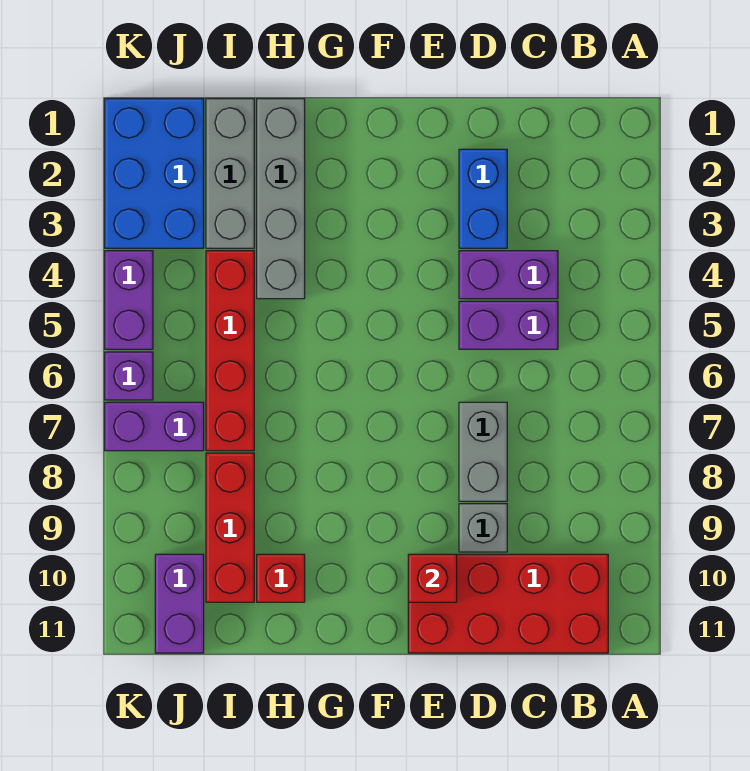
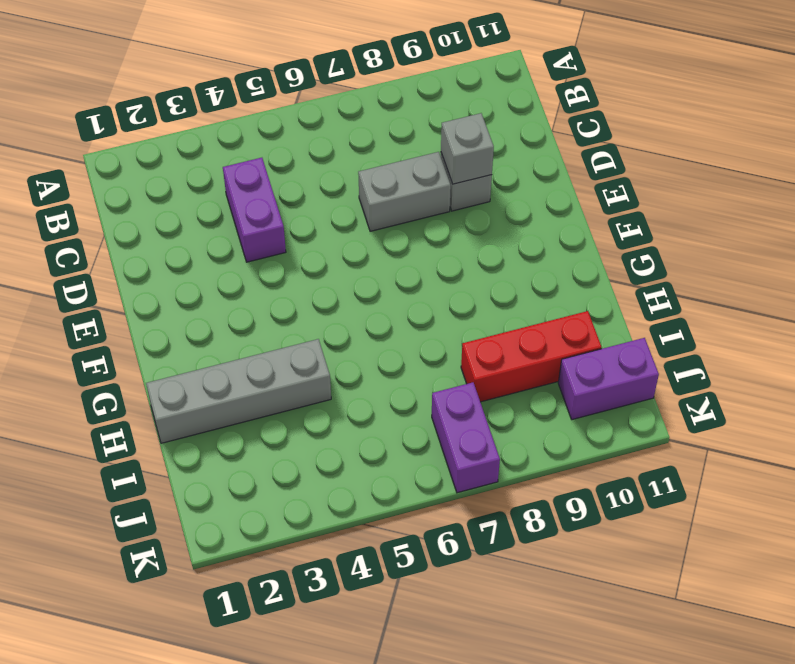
grey brick D9 level 2 -> none
none -> red brick B10:E11 level 1
none -> purple brick C5:D5 level 1
none -> blue brick D2:D3 level 1

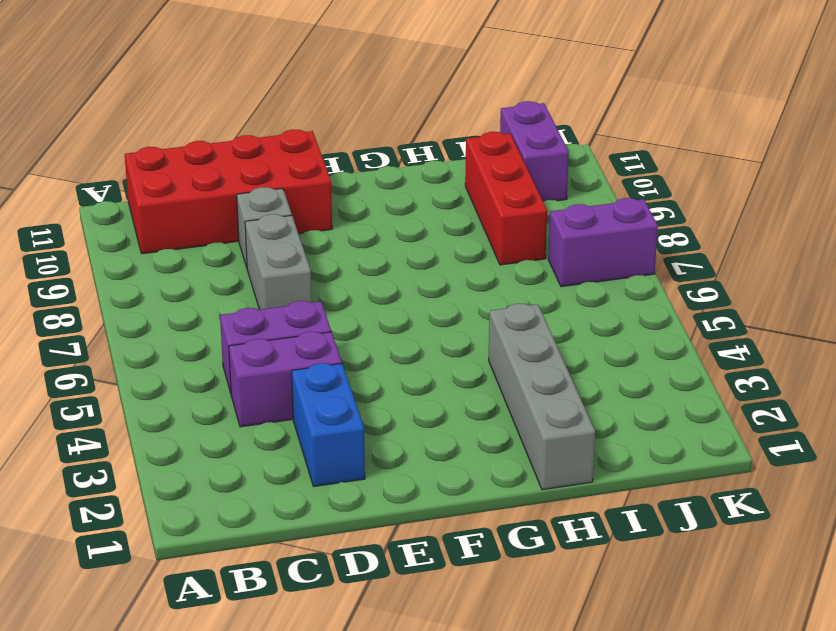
none -> red brick H10 level 1
none -> grey brick I1:I3 level 1
none -> red brick I4:I7 level 1

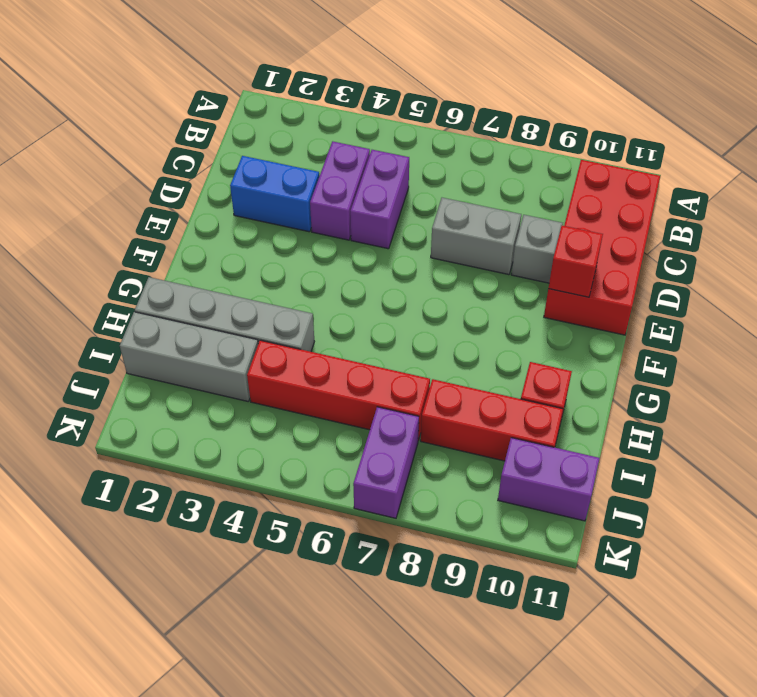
none -> blue brick J1:K3 level 1
none -> purple brick K4:K5 level 1
none -> purple brick K6 level 1

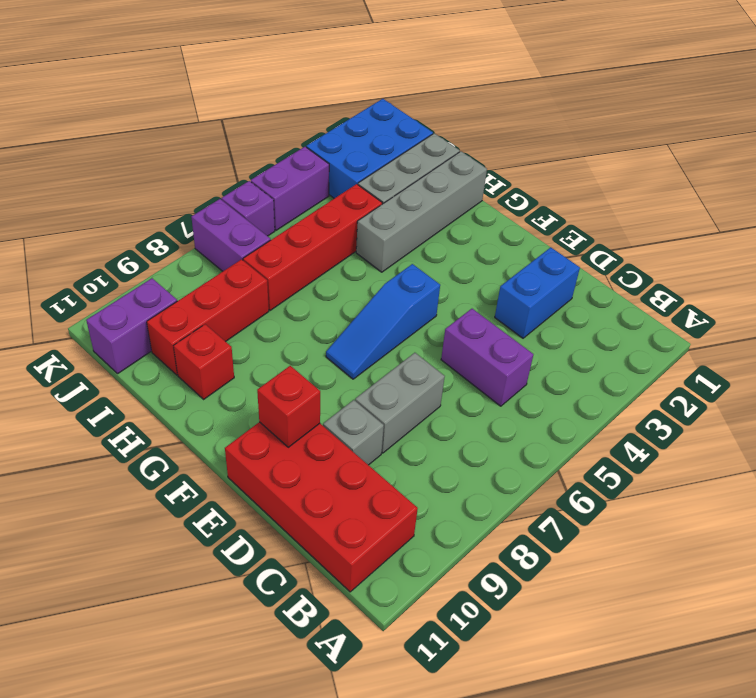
blue slope F5:F7 level 1 top 5 -> none
none -> purple brick C4:D4 level 1

